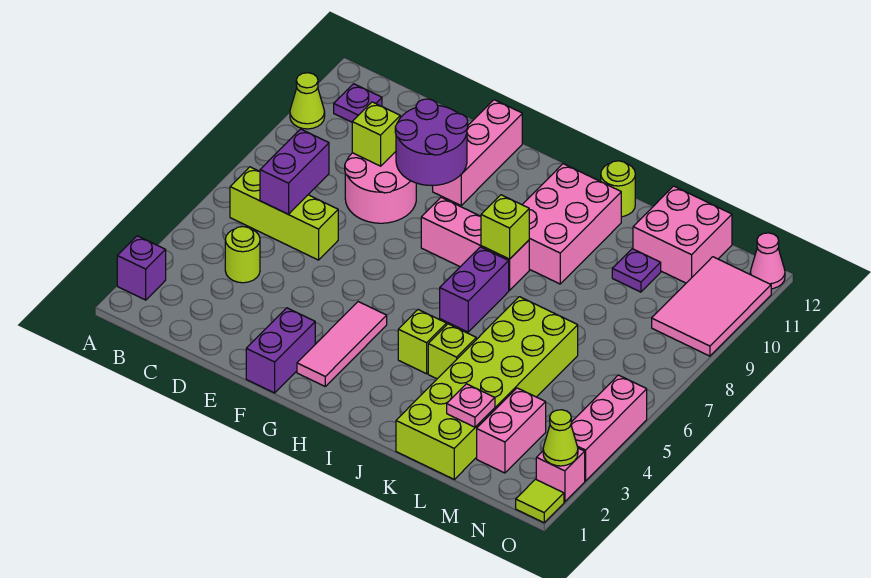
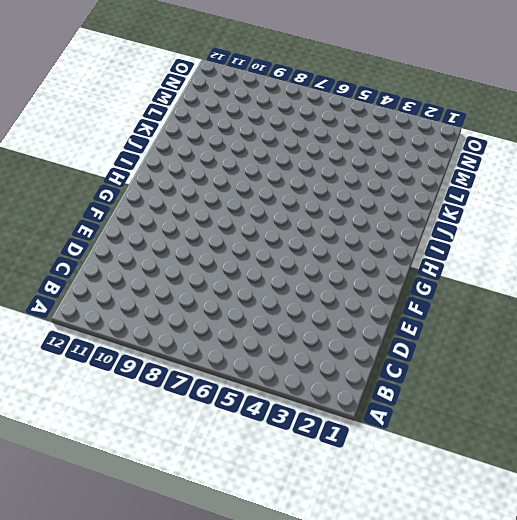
none -> purple brick A2 level 1
none -> lime cone A10 level 1
none -> lime brick B6:D6 level 1
none -> purple plate B11 level 1

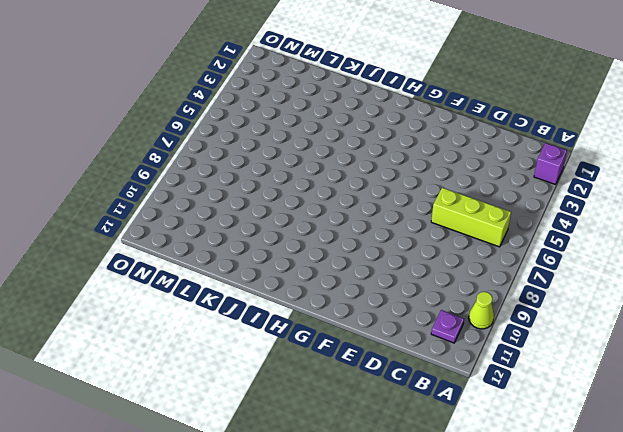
none -> lime round brick C4 level 1
none -> pink round brick D8:E9 level 1
none -> purple brick F1:F2 level 1
none -> pink brick F10:F12 level 1

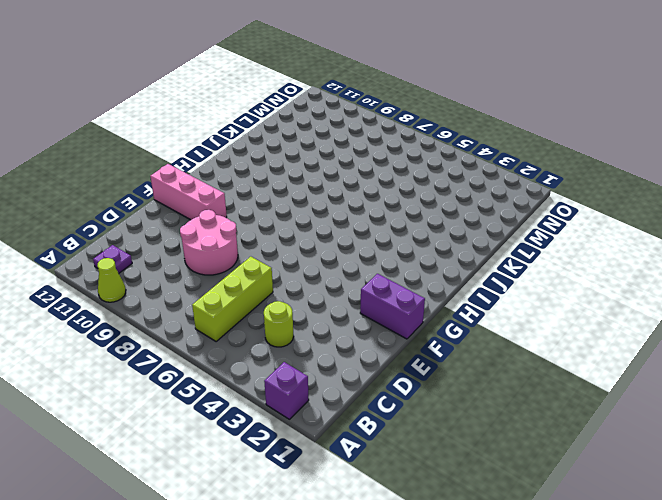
none -> pink tile G2:G4 level 1
none -> pink brick G8:I8 level 1
none -> lime brick I4 level 1
none -> purple brick I6:I7 level 1

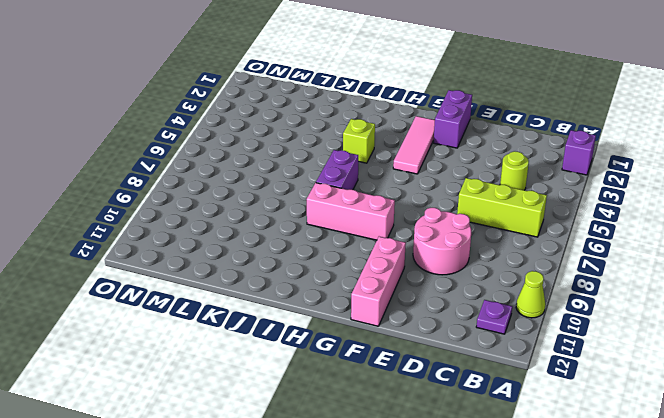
none -> pink brick I9:J11 level 1
none -> lime brick J4 level 1
none -> lime round brick J12 level 1
none -> lime brick K1:L6 level 1

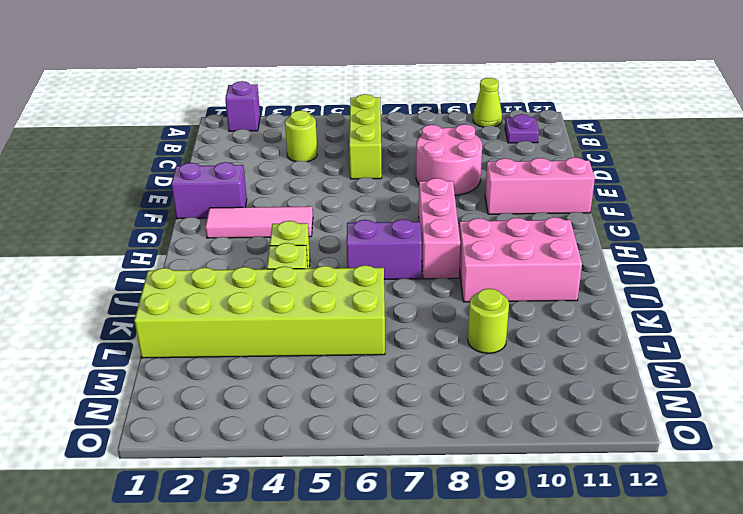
lime round brick L9 level 1 -> lime round brick J12 level 1
none -> purple plate L10 level 1
none -> pink brick L11:M12 level 1
none -> pink brick M2:M3 level 1
none -> pink tile N9:O11 level 1

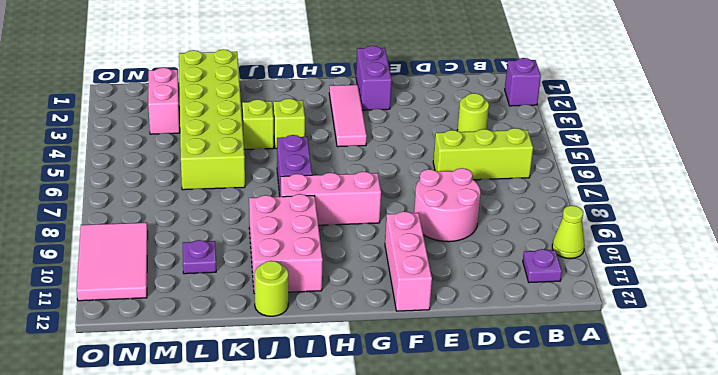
none -> pink brick L11:M12 level 1
none -> lime tile O1 level 1
none -> pink brick O2 level 1
none -> pink brick O3:O5 level 1

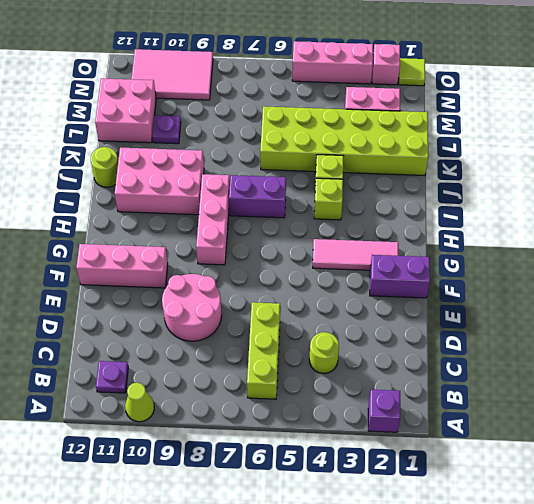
none -> pink cone O12 level 1
none -> purple brick C6:C7 level 2
none -> lime brick D9 level 2
none -> purple round brick E9:F10 level 2

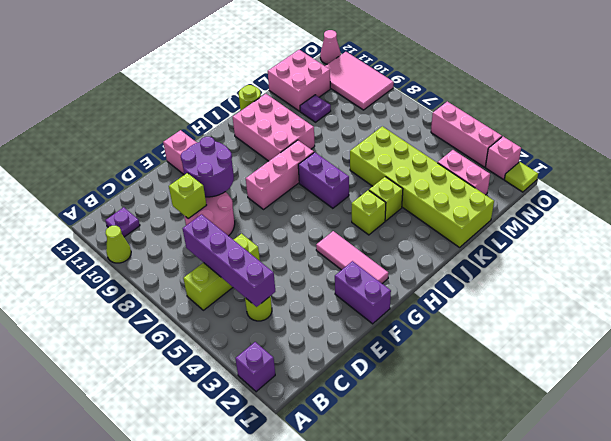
purple brick C4:C7 level 2 -> purple brick C6:C7 level 2
none -> lime brick I8 level 2
none -> pink plate L2 level 2
none -> lime cone O2 level 2

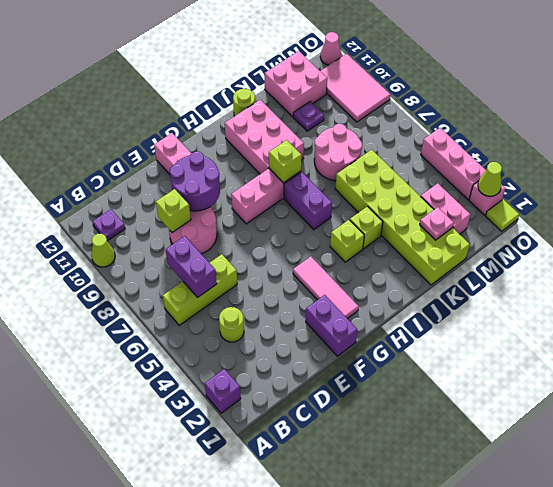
pink round brick K7:L8 level 1 -> none

